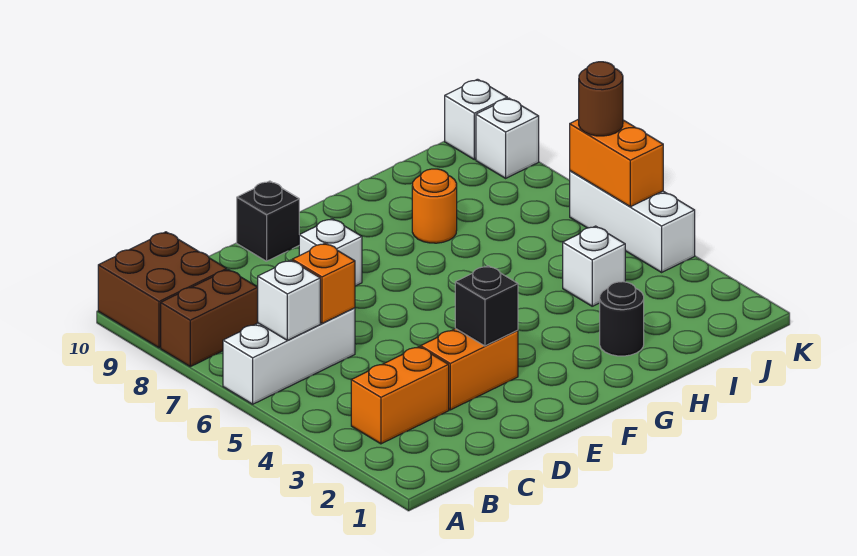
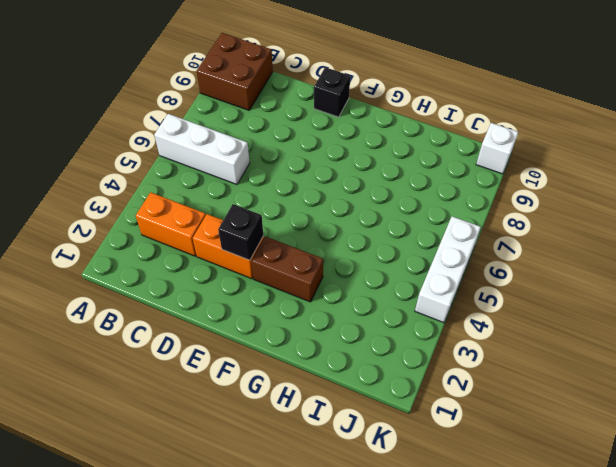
brown brick F3:G3 level 1 -> brown brick A8:B8 level 1
none -> white brick E8 level 1
none -> black round brick H2 level 1
none -> orange round brick H8 level 1

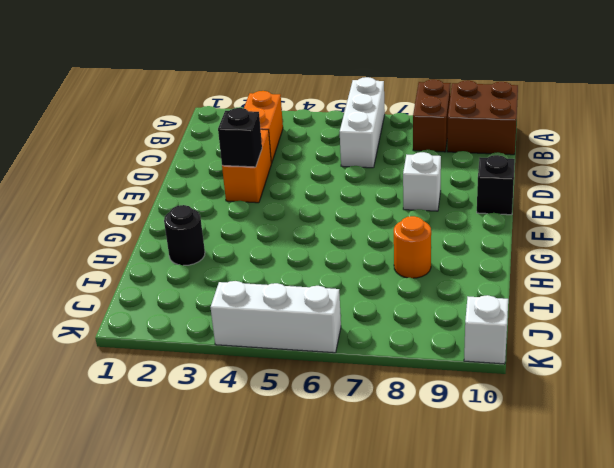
none -> white brick I4 level 1
none -> white brick K9 level 1
none -> white brick B6 level 2

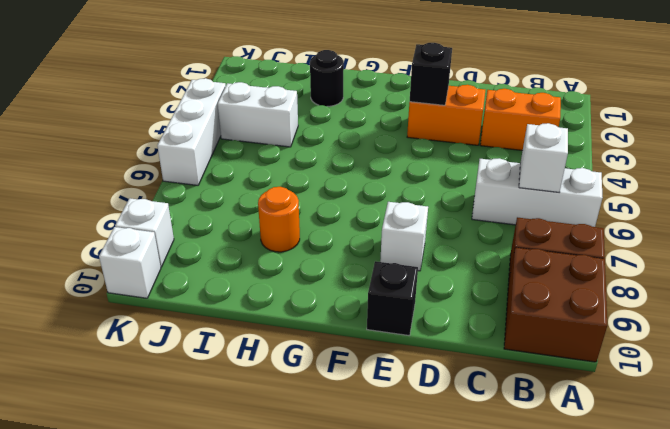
white brick I4:J4 level 1 -> white brick I4 level 1
none -> orange brick C6 level 2
none -> orange brick K5:K6 level 2
none -> brown round brick K6 level 3

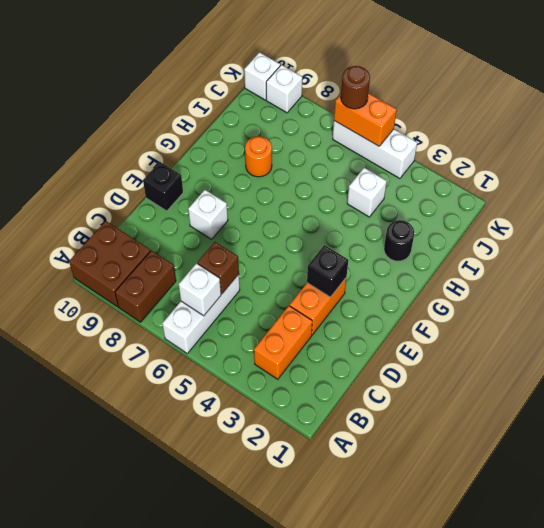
brown brick C6 level 2 -> orange brick C6 level 2

